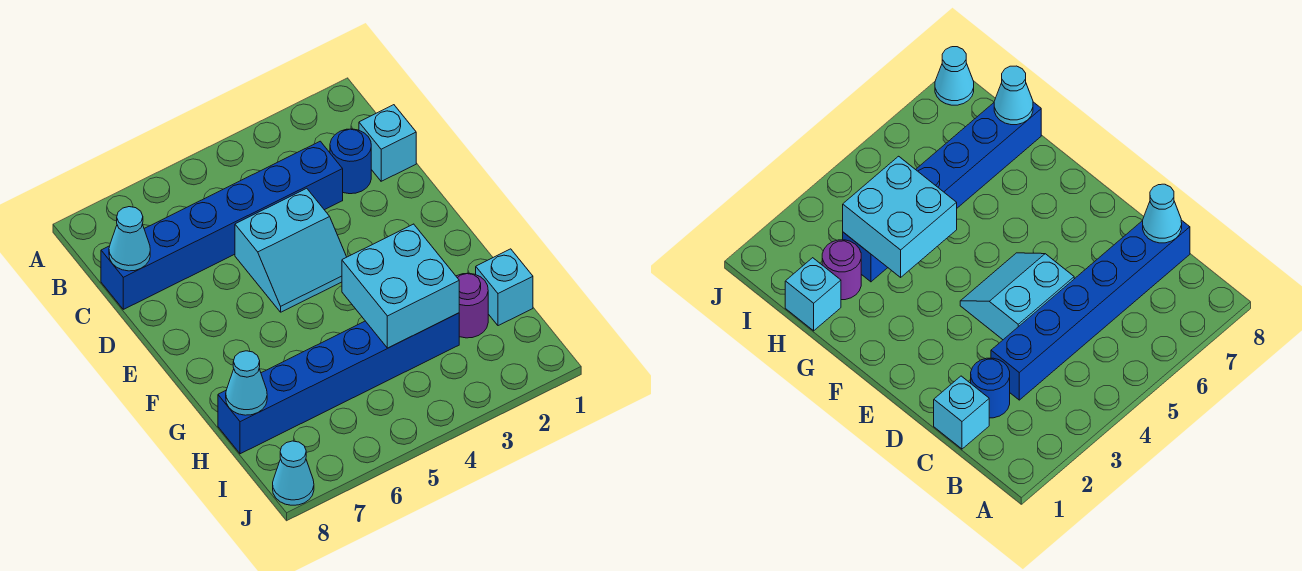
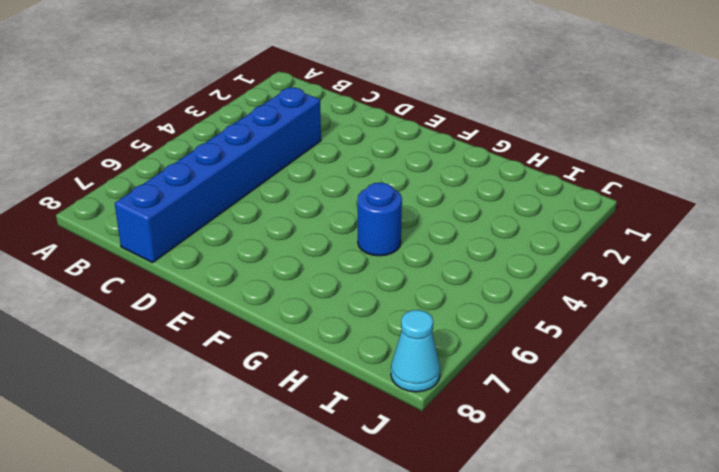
blue round brick G5 level 1 -> blue round brick C2 level 1
none -> cyan brick C1 level 1
none -> cyan slope D4:E5 level 1 top D

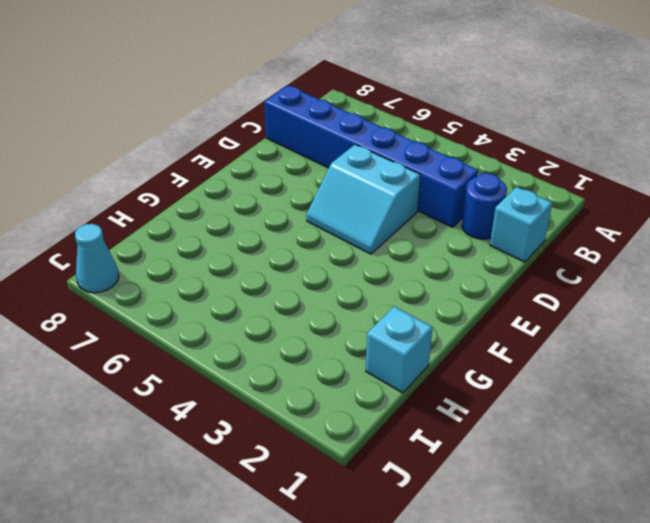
none -> purple round brick H2 level 1
none -> blue brick H3:H8 level 1

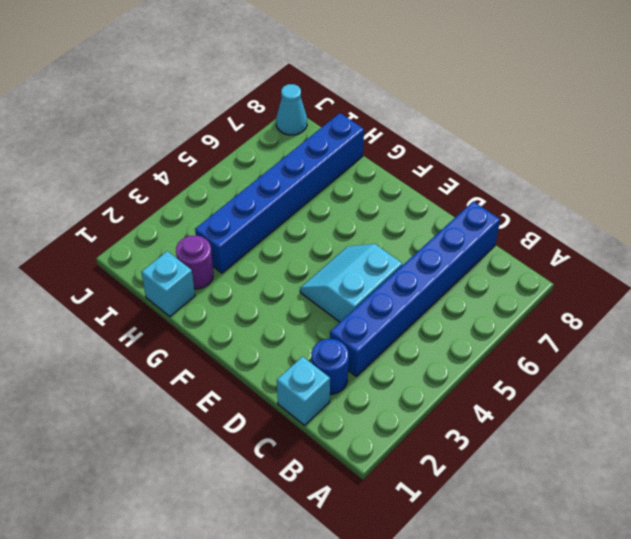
none -> cyan cone C8 level 2
none -> cyan brick G3:H4 level 2

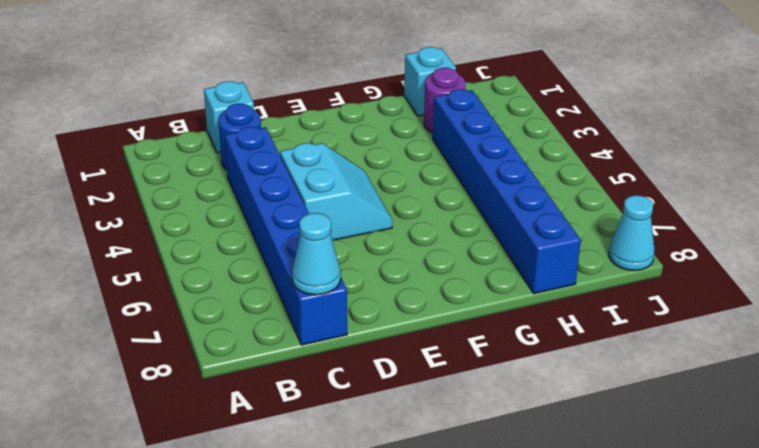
none -> cyan brick G3:H4 level 2
none -> cyan cone H8 level 2

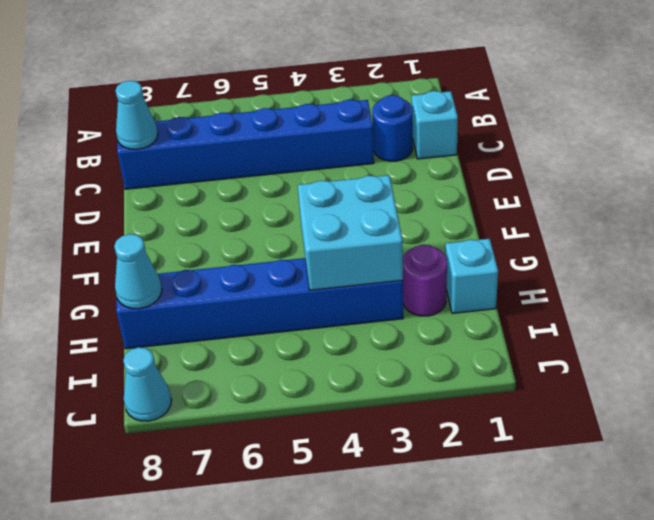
none -> cyan slope D4:E5 level 1 top D

